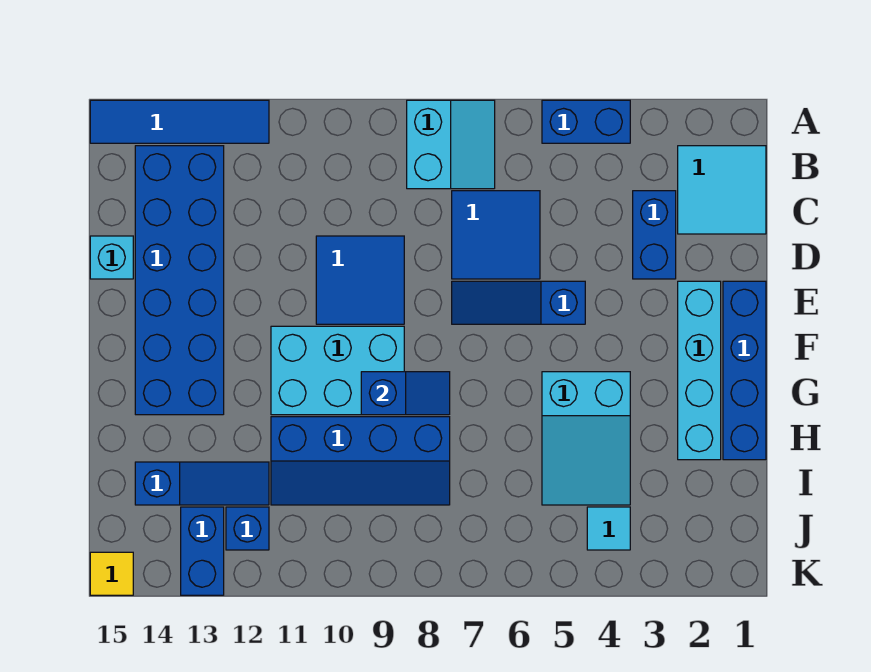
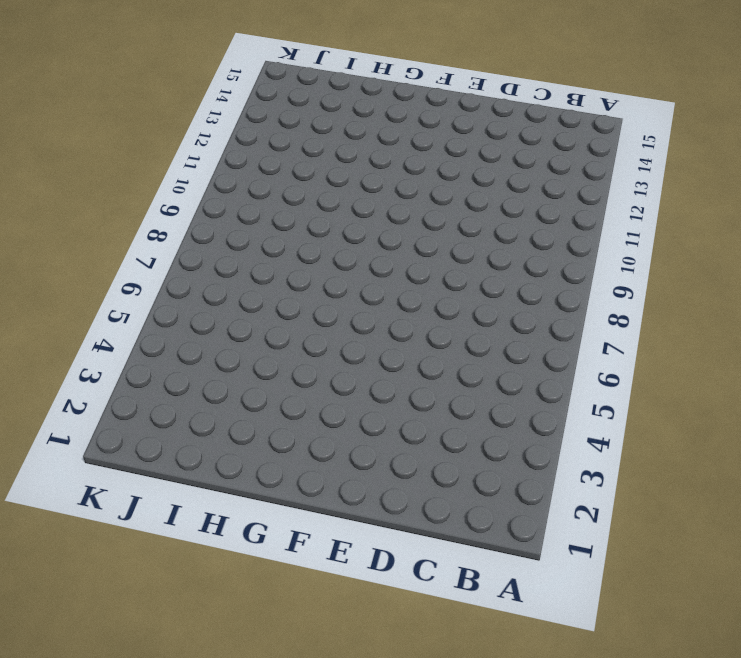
none -> blue brick A4:A5 level 1
none -> cyan slope A7:B8 level 1 top 8
none -> blue tile A12:A15 level 1

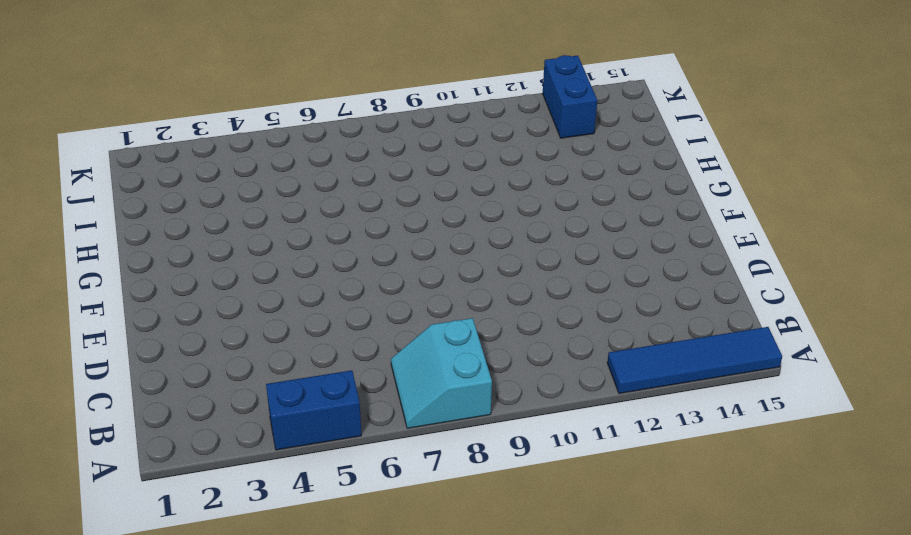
none -> cyan tile B1:C2 level 1
none -> blue brick B13:G14 level 1
none -> blue brick C3:D3 level 1

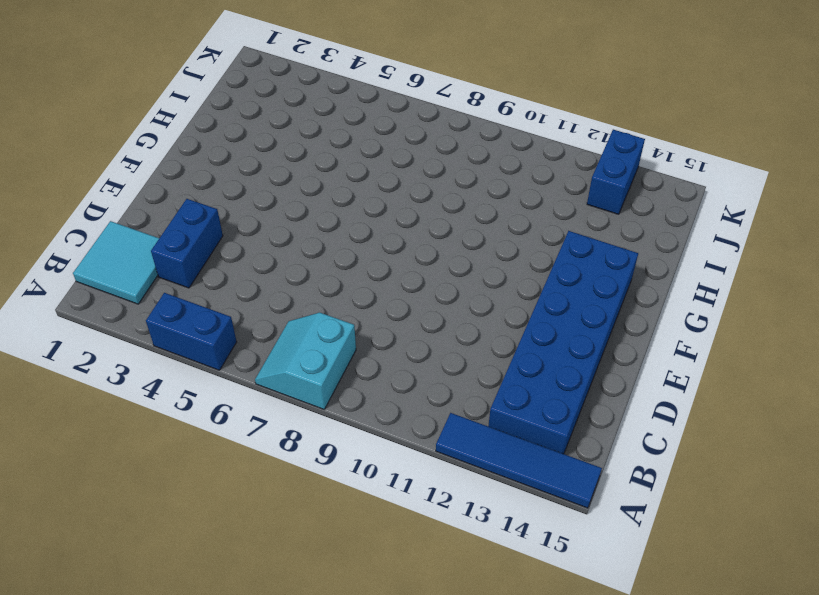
none -> blue tile C6:D7 level 1
none -> blue tile D9:E10 level 1
none -> cyan brick D15 level 1

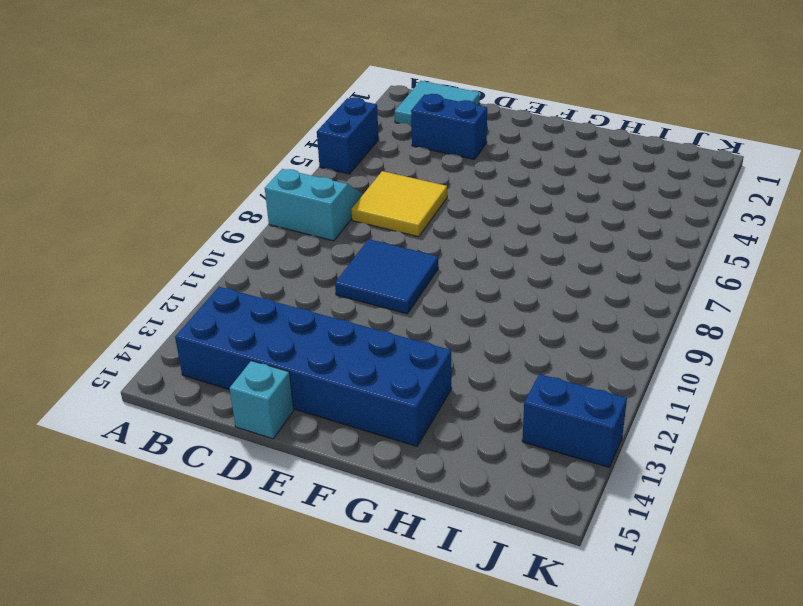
yellow tile C6:D7 level 1 -> blue tile C6:D7 level 1
none -> blue tile A12:A15 level 1
none -> blue brick E1:H1 level 1
none -> cyan brick E2:H2 level 1

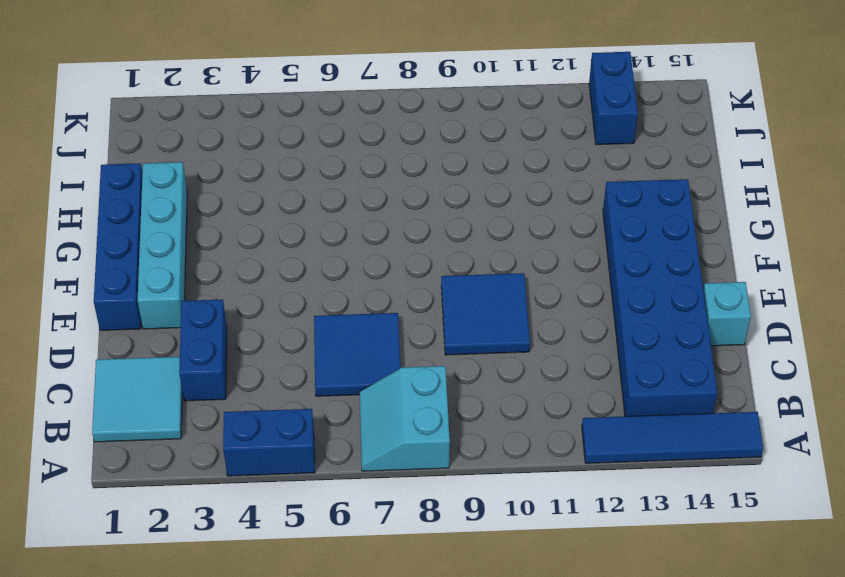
none -> blue slope E5:E7 level 1 top 5
none -> cyan brick F9:G11 level 1
none -> cyan slope G4:I5 level 1 top G

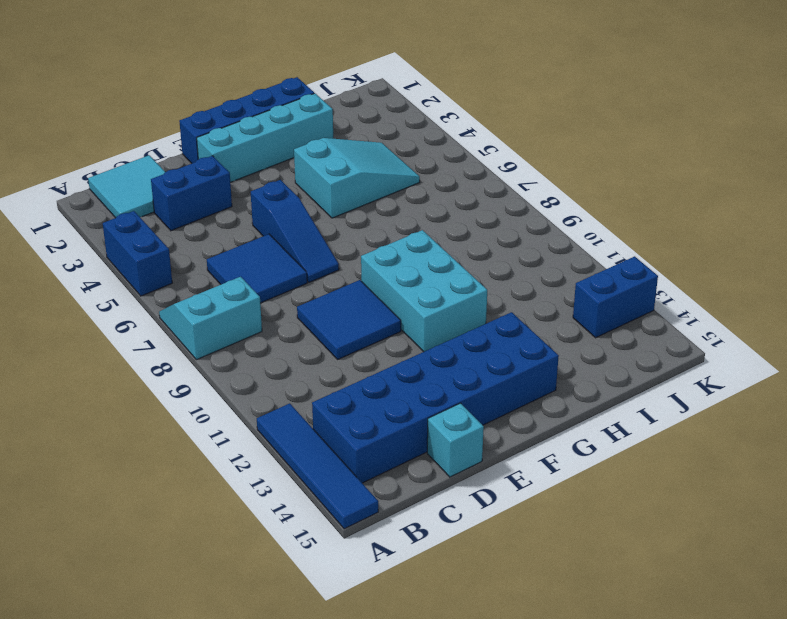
none -> blue slope H8:I11 level 1 top H
none -> blue slope I12:I14 level 1 top 14
none -> cyan tile J4 level 1

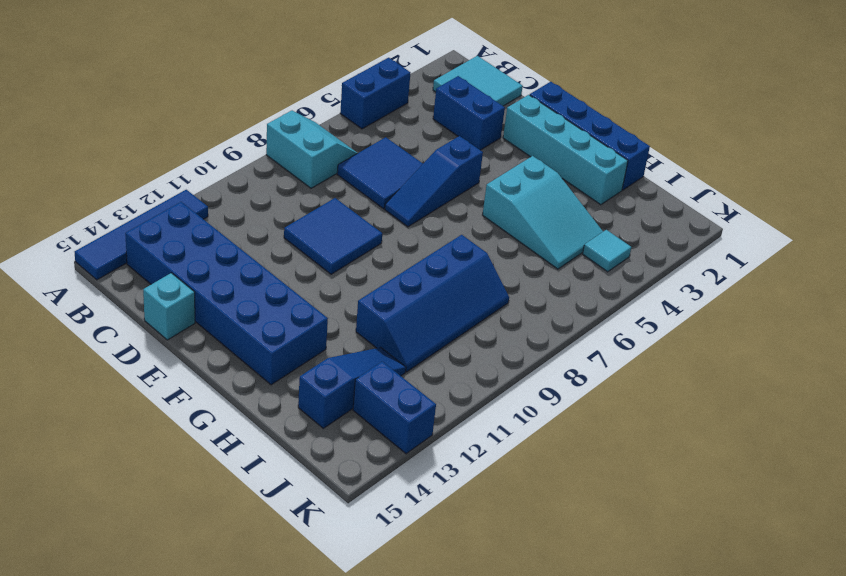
none -> cyan brick F9:G11 level 1
none -> blue brick J12 level 1
none -> yellow tile K15 level 1

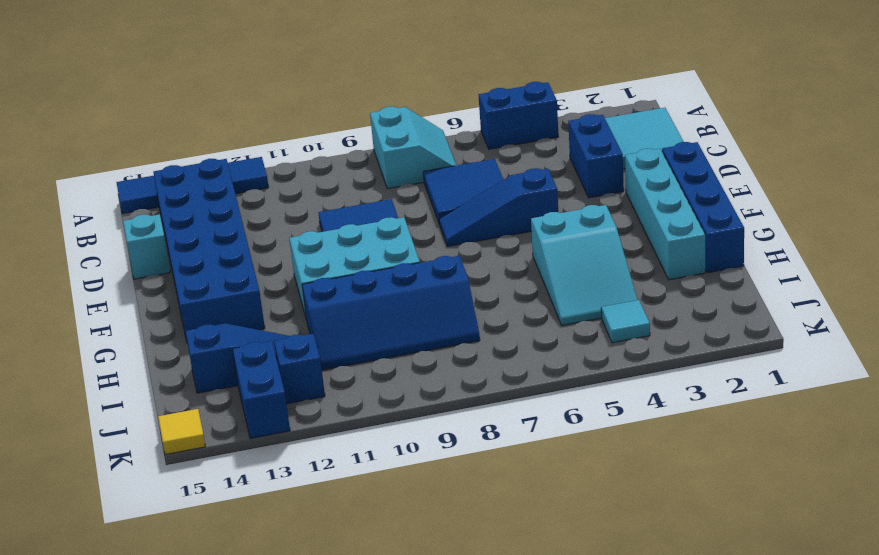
none -> blue slope G8:G9 level 2 top 9

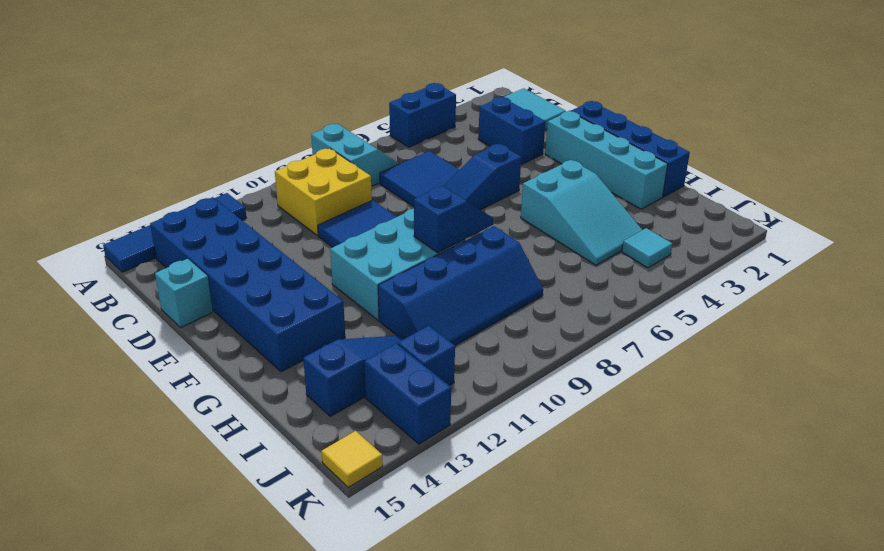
yellow brick B9:C10 level 1 -> none

